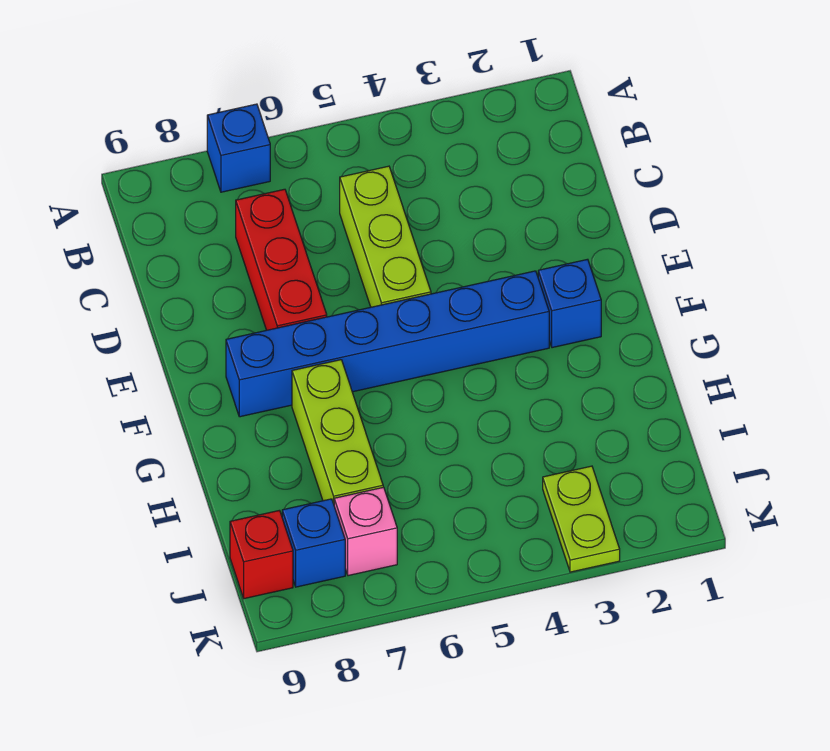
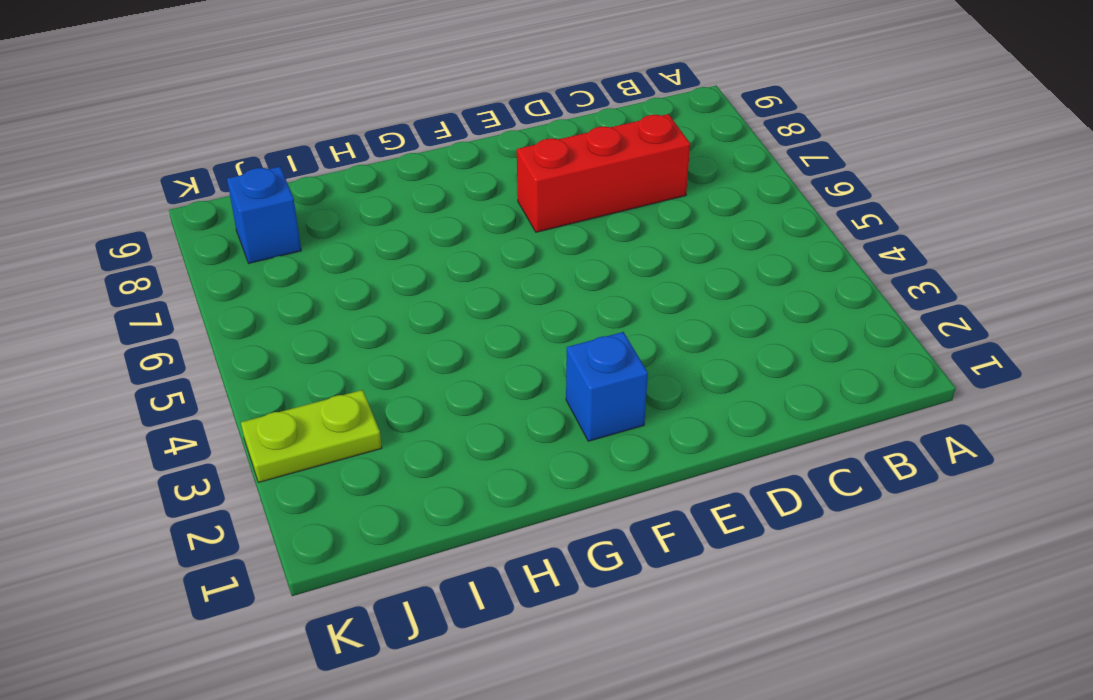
none -> blue brick A7 level 1
none -> lime brick C5:E5 level 1

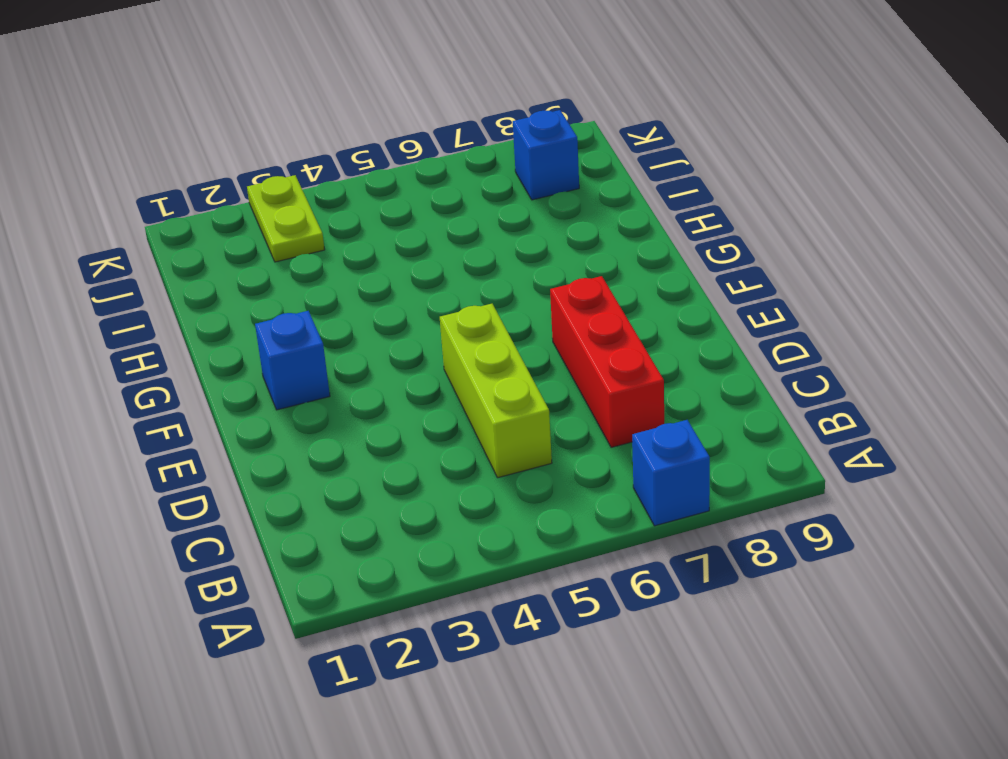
none -> blue brick F3:F8 level 1
none -> lime brick G7:I7 level 1

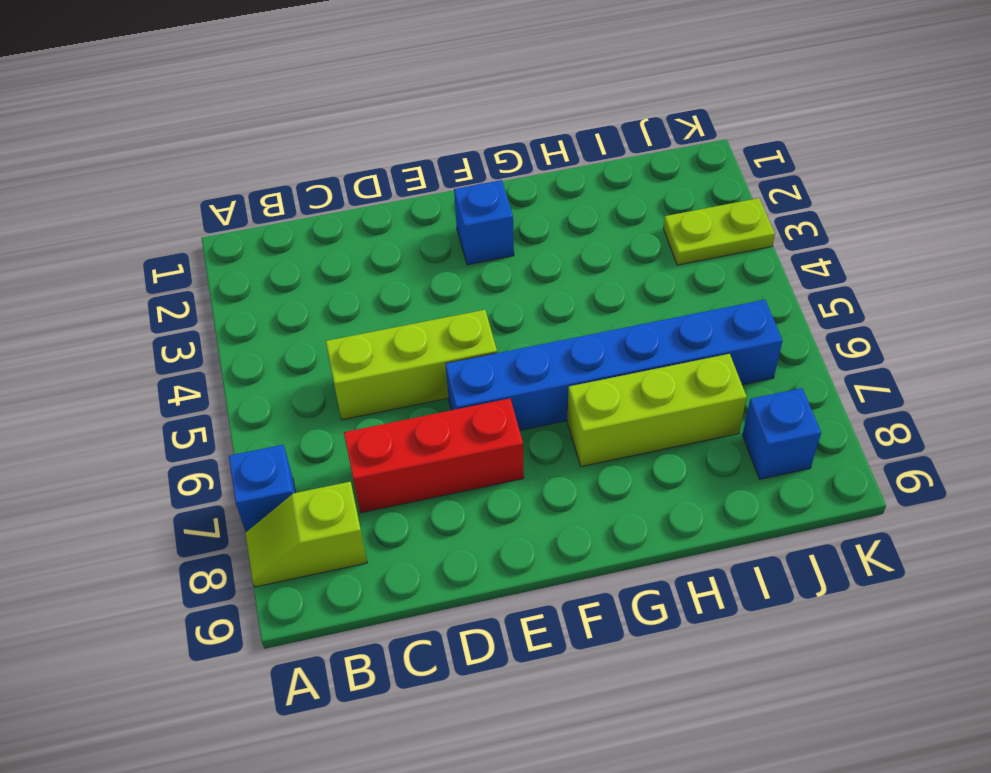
lime slope A8:B8 level 1 top B -> none
blue brick E6:J6 level 1 -> blue brick F3:F8 level 1
none -> pink brick J7 level 1
none -> red brick J9 level 1

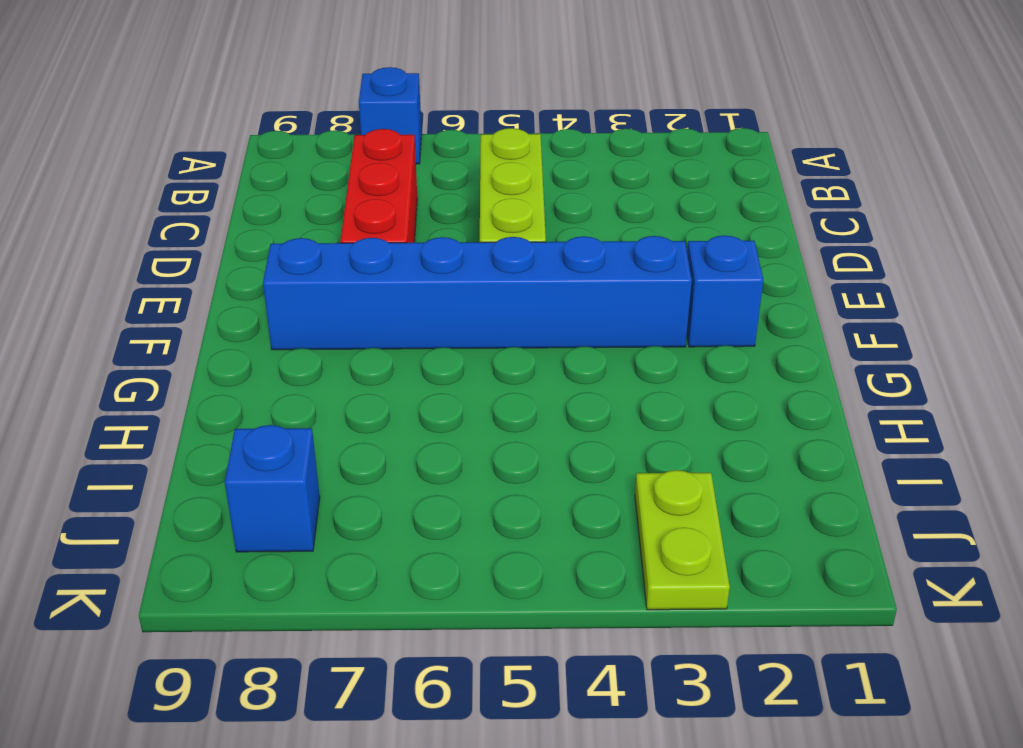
none -> lime brick G7:I7 level 1
none -> pink brick J7 level 1

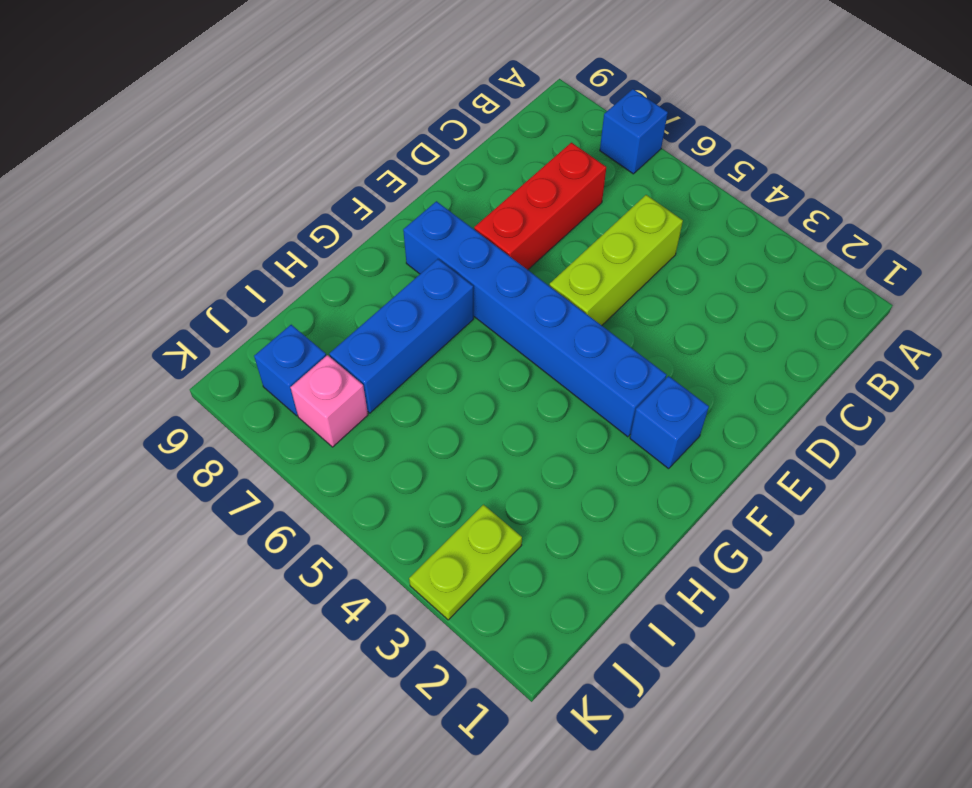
blue brick G7:I7 level 1 -> lime brick G7:I7 level 1
none -> red brick J9 level 1

